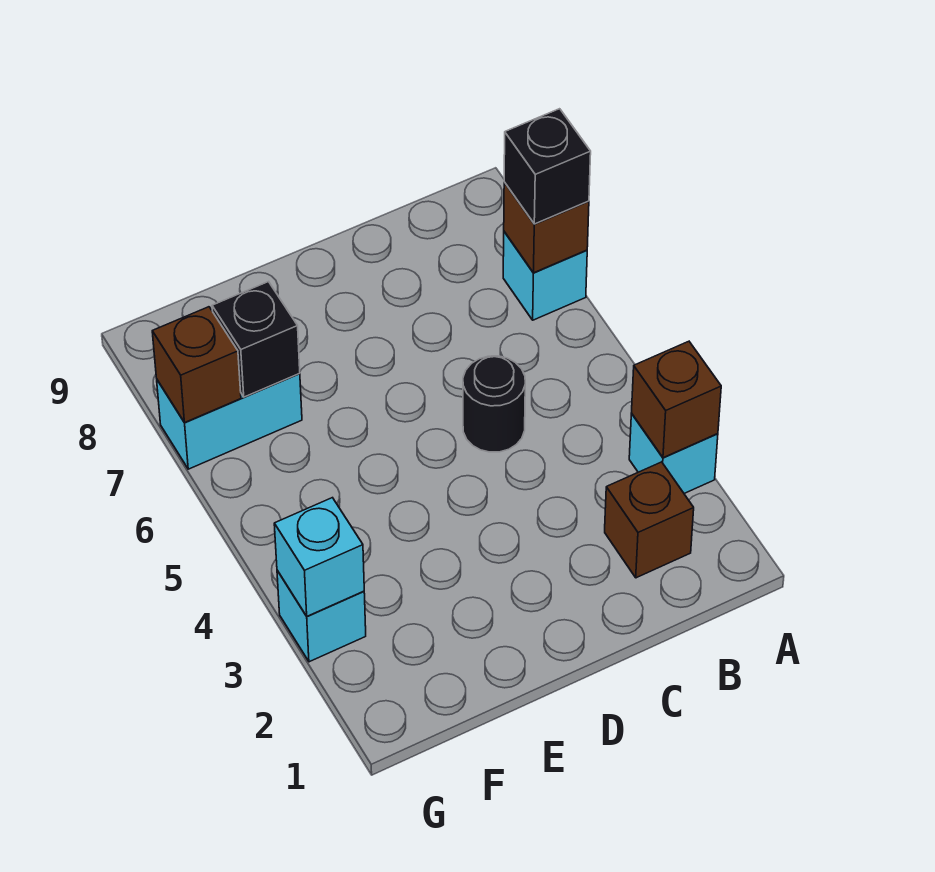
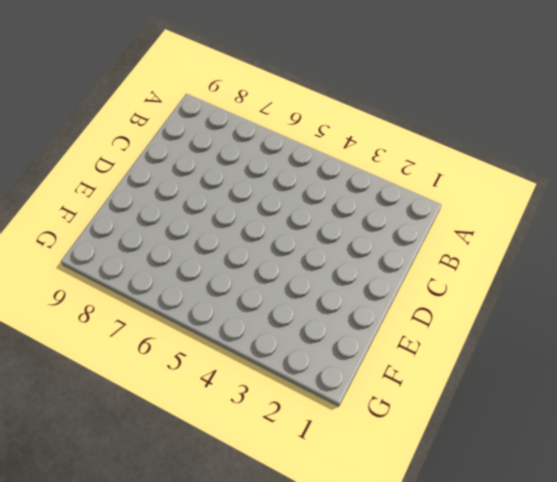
none -> cyan brick A3 level 1
none -> cyan brick A7 level 1
none -> brown brick B2 level 1

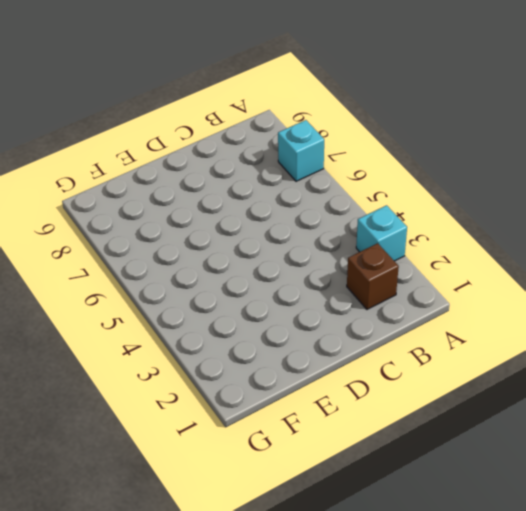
none -> black round brick C5 level 1
none -> cyan brick F7:G7 level 1
none -> cyan brick G3 level 1

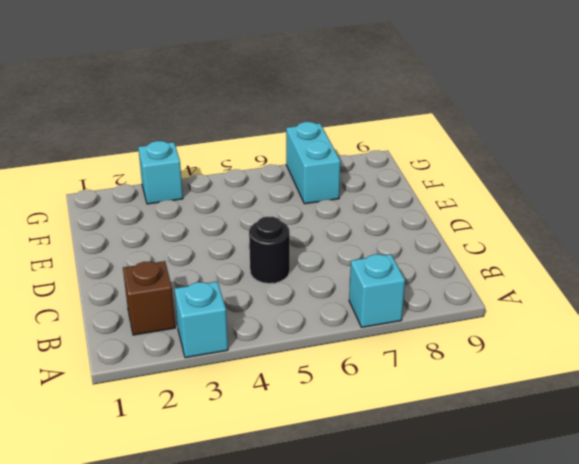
none -> brown brick A3 level 2
none -> brown brick A7 level 2
none -> black brick F7 level 2

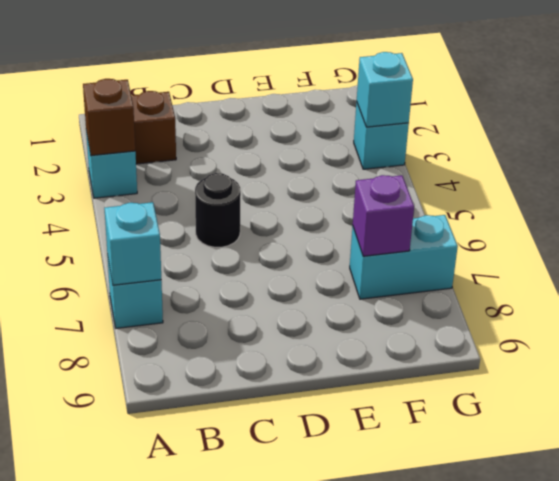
cyan brick A7 level 2 -> brown brick A7 level 2
purple brick F7 level 2 -> black brick F7 level 2
none -> brown brick G7 level 2
none -> black brick A7 level 3

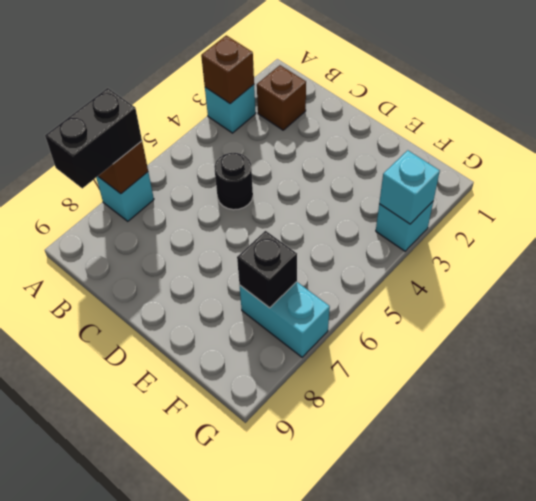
black brick A7:A8 level 3 -> black brick A7 level 3
none -> brown brick G7 level 2

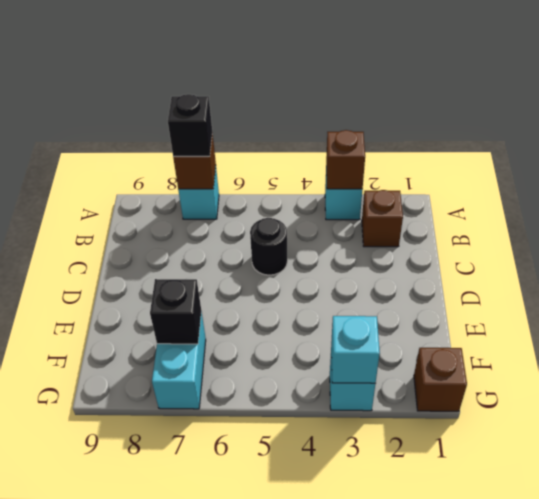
brown brick G1 level 1 -> brown brick G7 level 2

